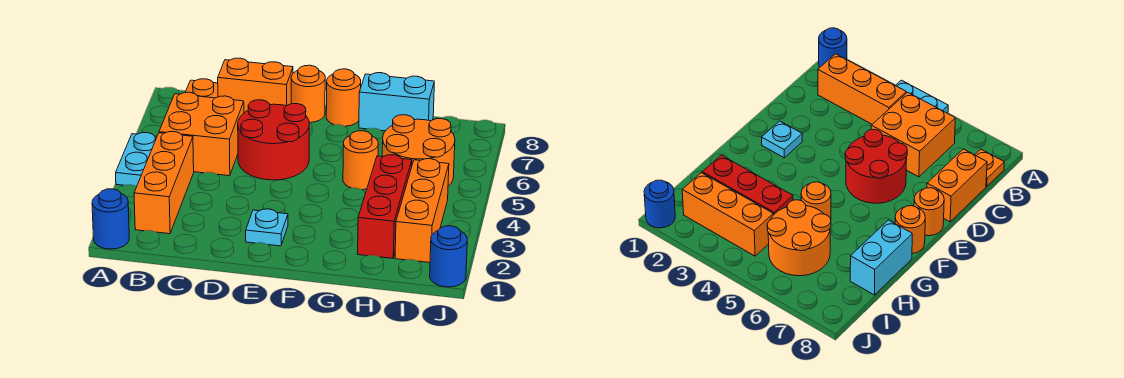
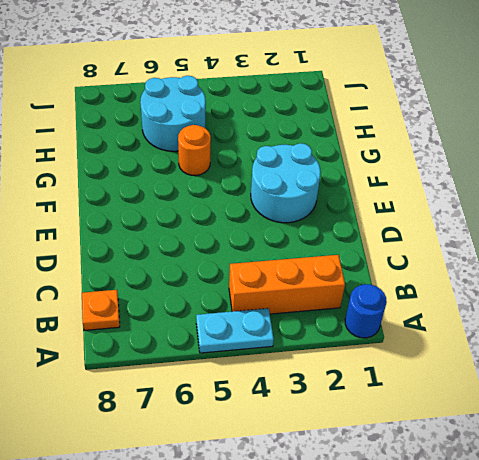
cyan round brick E2:F3 level 1 -> cyan plate E2 level 1
cyan round brick H5:I6 level 1 -> orange round brick H5:I6 level 1
none -> orange brick B5:C6 level 1
none -> orange brick C8:D8 level 1
none -> red round brick D5:E6 level 1

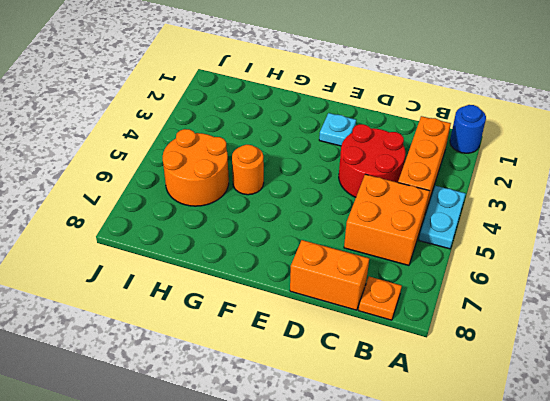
red round brick C3:D4 level 1 -> red round brick D5:E6 level 1
none -> orange round brick E8 level 1
none -> orange round brick F8 level 1
none -> cyan brick G8:H8 level 1

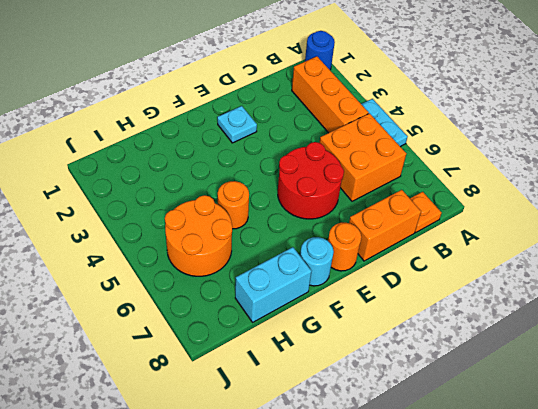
cyan round brick F8 level 1 -> orange round brick F8 level 1
none -> red brick H2:H4 level 1
none -> orange brick I2:I4 level 1
none -> blue round brick J1 level 1

